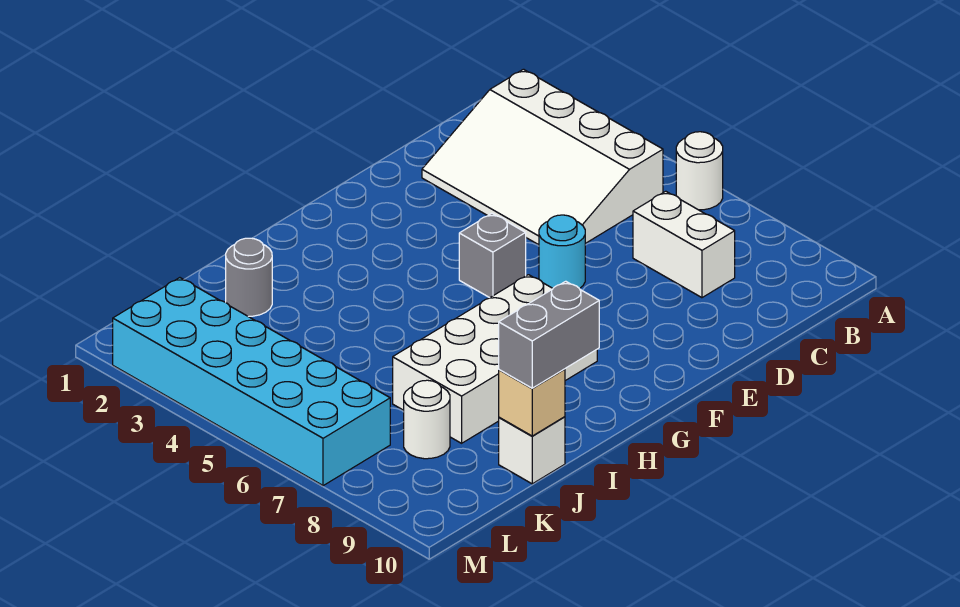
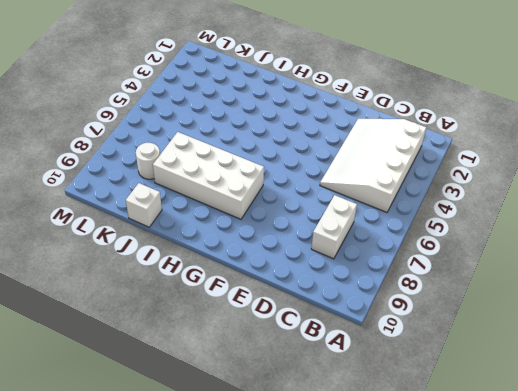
none -> white round brick A6 level 1
none -> cyan round brick E6 level 1
none -> grey brick F5 level 1

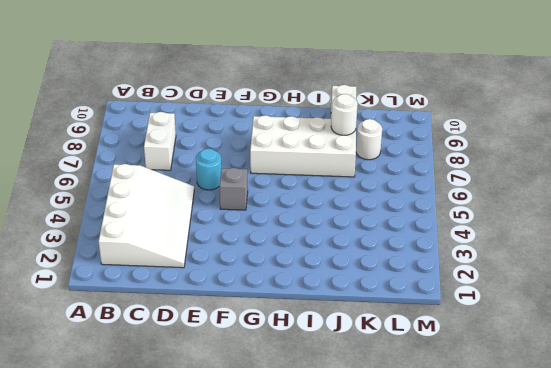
white round brick J8 level 2 -> white round brick A6 level 1
none -> grey round brick J2 level 1
none -> cyan brick L2:M7 level 1
none -> tan brick J10 level 2

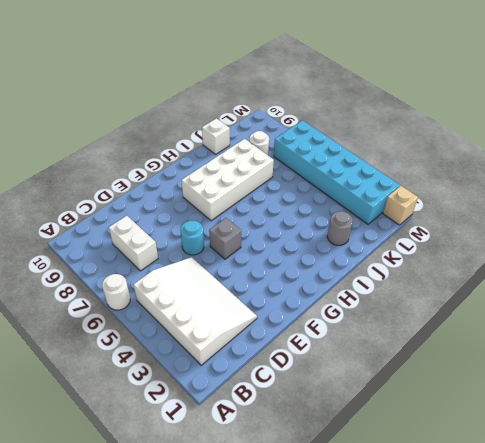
tan brick M1 level 1 -> tan brick J10 level 2
none -> grey brick I10:J10 level 3

